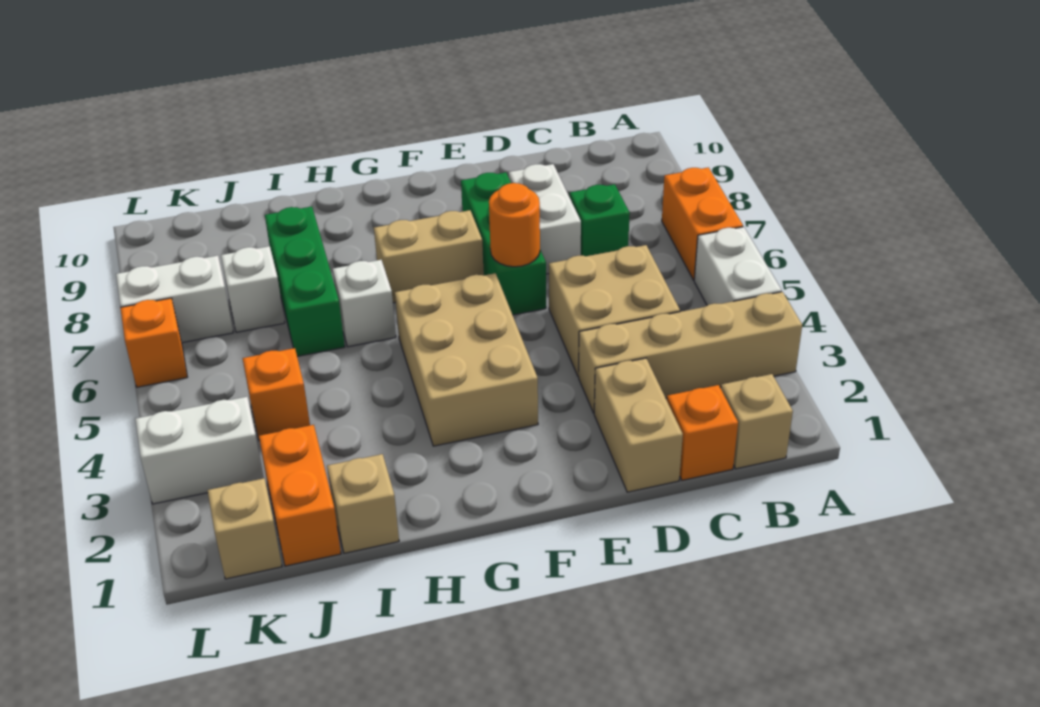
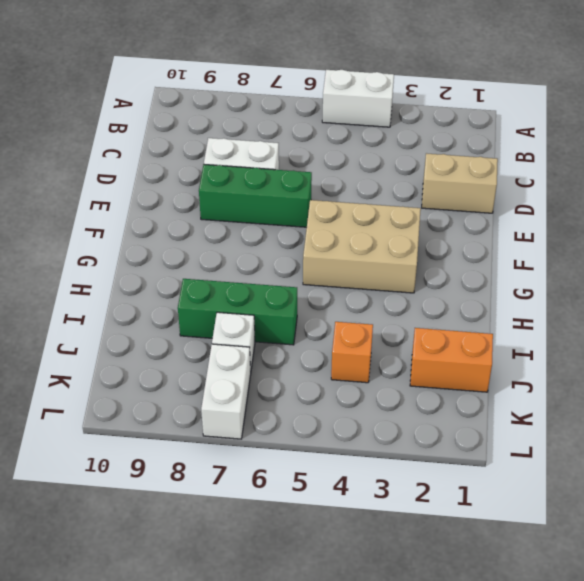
none -> tan brick A3:D3 level 1
none -> orange brick A6:A7 level 1
none -> tan brick B1 level 1

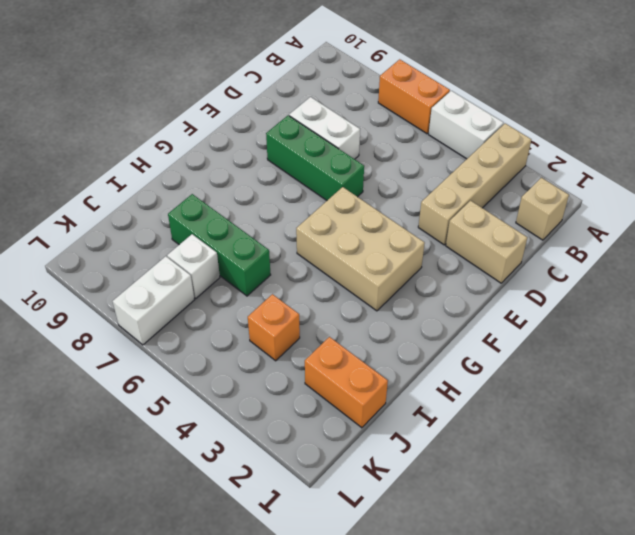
none -> orange brick C1 level 1
none -> tan brick C4:D5 level 1
none -> green brick C7 level 1

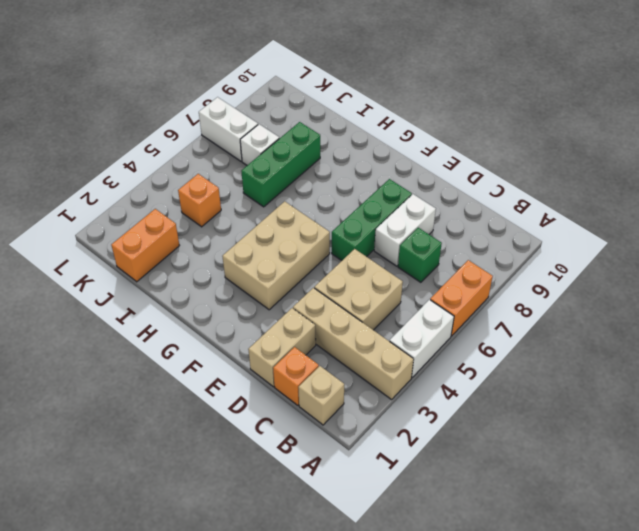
none -> tan brick F7:G7 level 1
none -> white brick H6 level 1
none -> tan brick I1 level 1

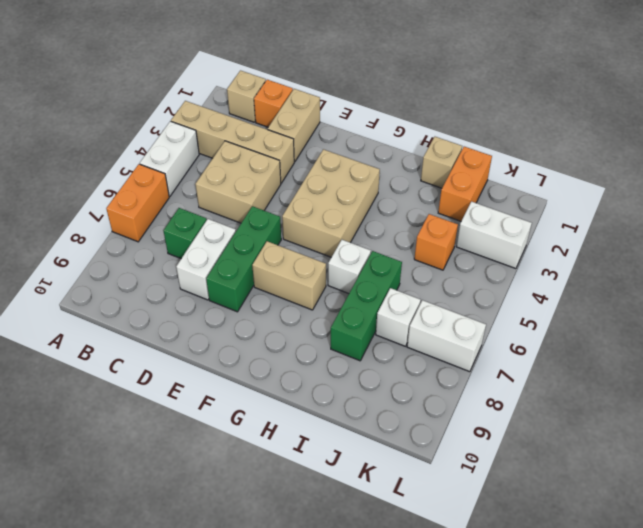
none -> tan brick K1 level 1
none -> orange brick L6 level 1
none -> orange round brick E6 level 2

